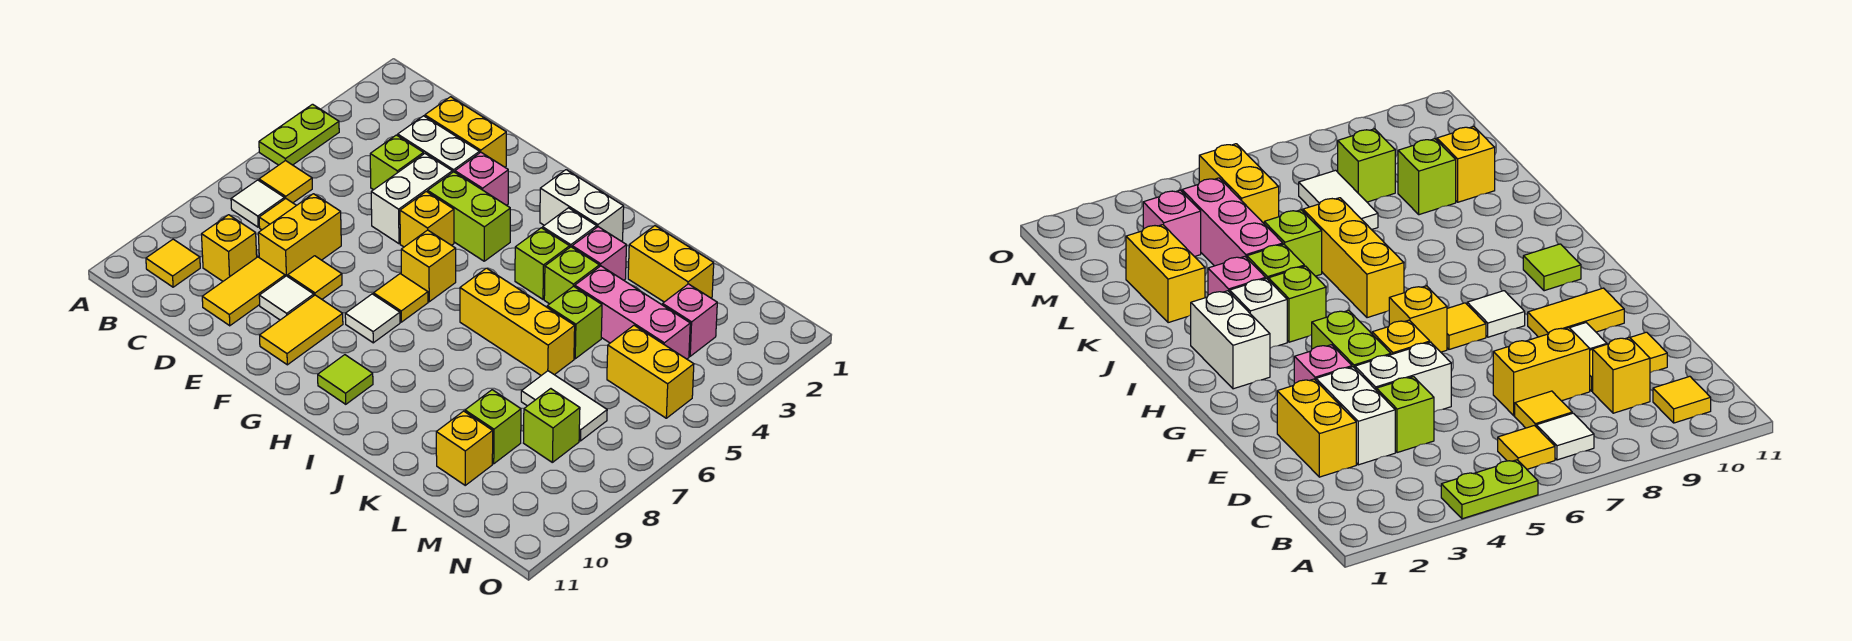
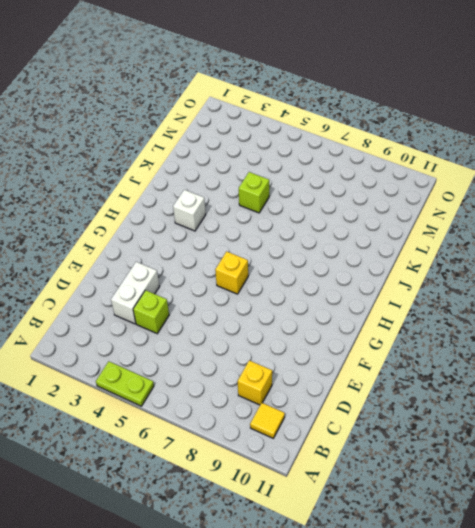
none -> yellow tile B6 level 1
none -> white tile B7 level 1
none -> yellow tile C7 level 1
none -> yellow brick D2:E2 level 1

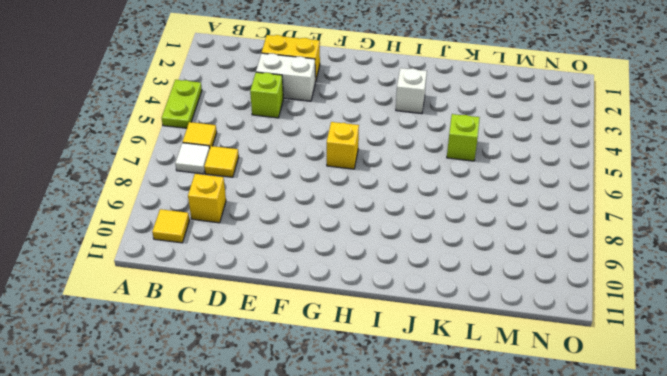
none -> yellow brick D7:D8 level 1
none -> yellow tile D9:D10 level 1
none -> white brick E4:E5 level 1
none -> yellow tile E8 level 1

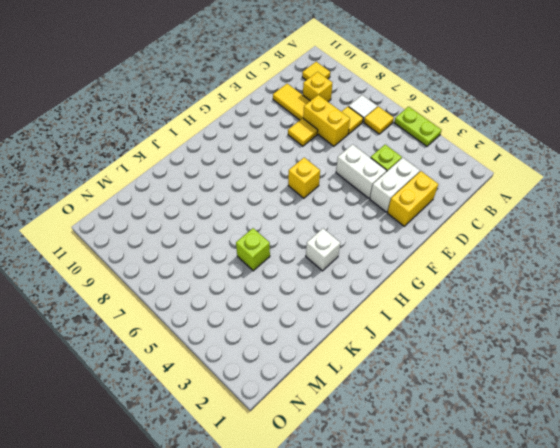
none -> white tile E9 level 1
none -> pink brick F3 level 1
none -> lime brick F4:G4 level 1
none -> yellow brick F5 level 1

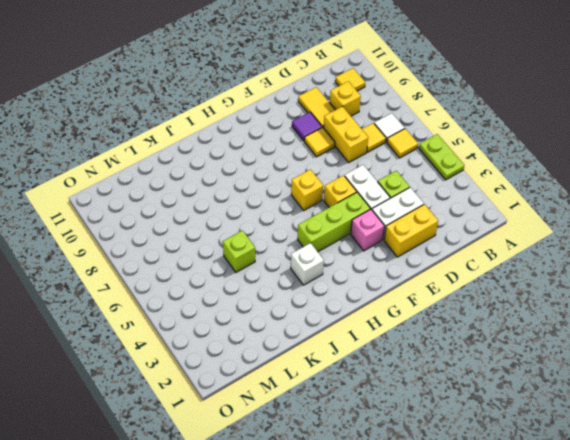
purple tile E9 level 1 -> white tile E9 level 1
lime brick F4:H4 level 1 -> lime brick F4:G4 level 1
none -> yellow tile F9:F10 level 1
none -> yellow tile G7 level 1
none -> white tile G8 level 1
none -> white brick H2:I2 level 1

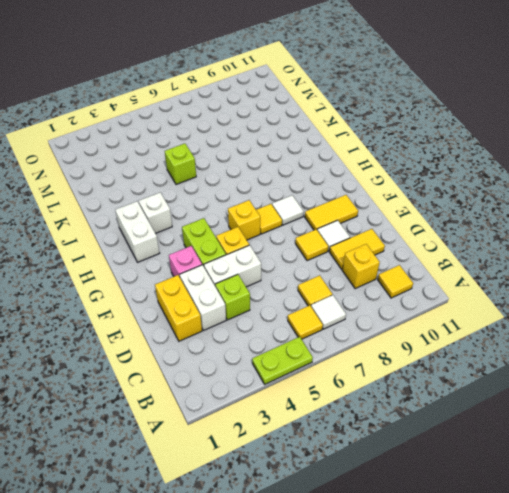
none -> yellow brick D7:D8 level 1
none -> lime tile H10 level 1
none -> lime brick I4 level 1
none -> yellow brick I6:K6 level 1

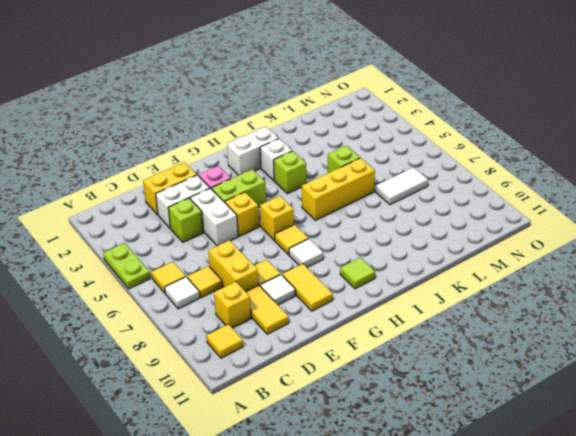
none -> pink brick J3 level 1
none -> lime brick J4 level 1
none -> yellow brick K2:L2 level 1
none -> pink brick K4:M4 level 1

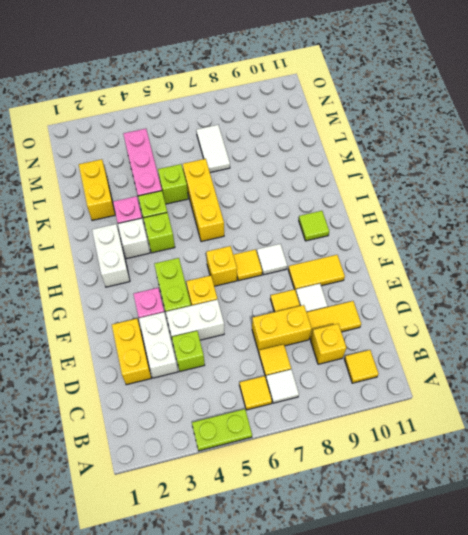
none -> lime brick L9 level 1
none -> yellow brick L10 level 1
none -> pink brick M3 level 1
none -> yellow brick M5:N5 level 1

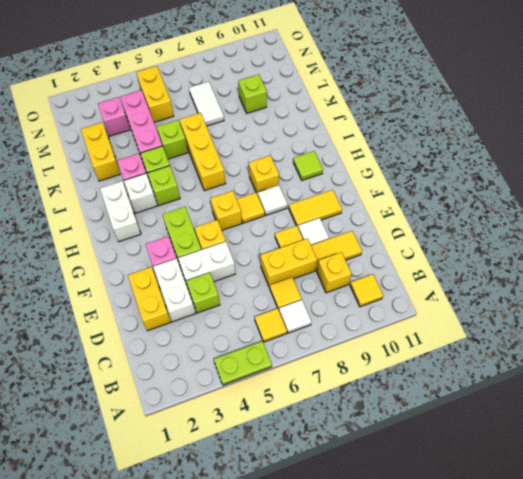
yellow brick H8 level 1 -> yellow brick L10 level 1
none -> lime brick M8 level 1

